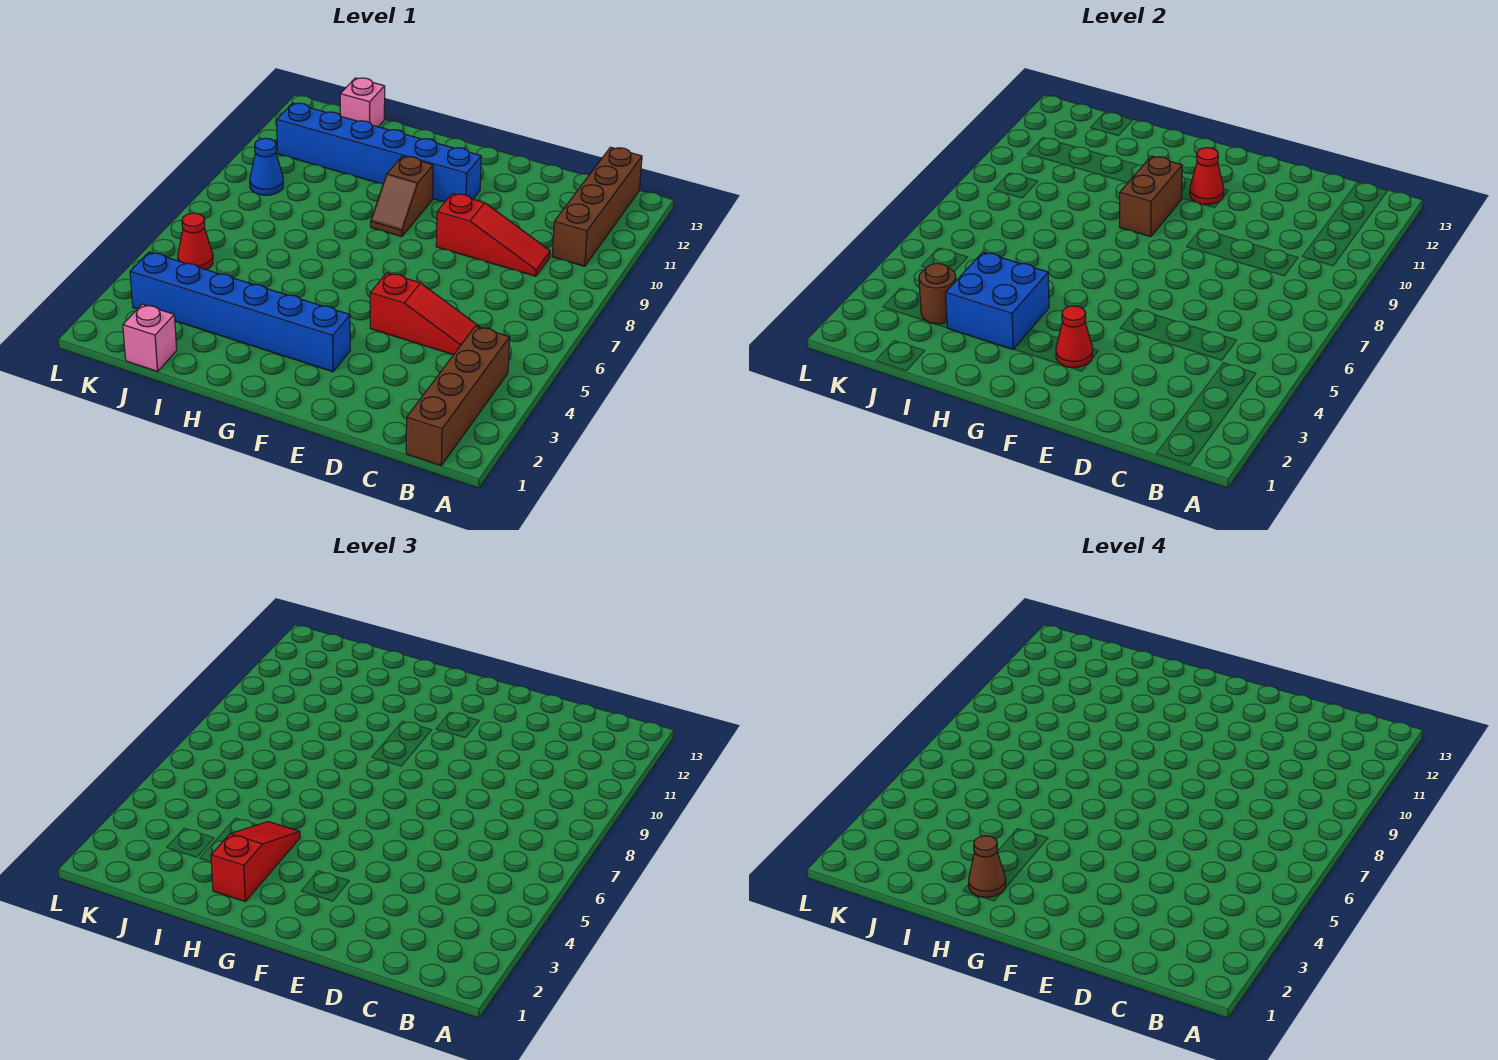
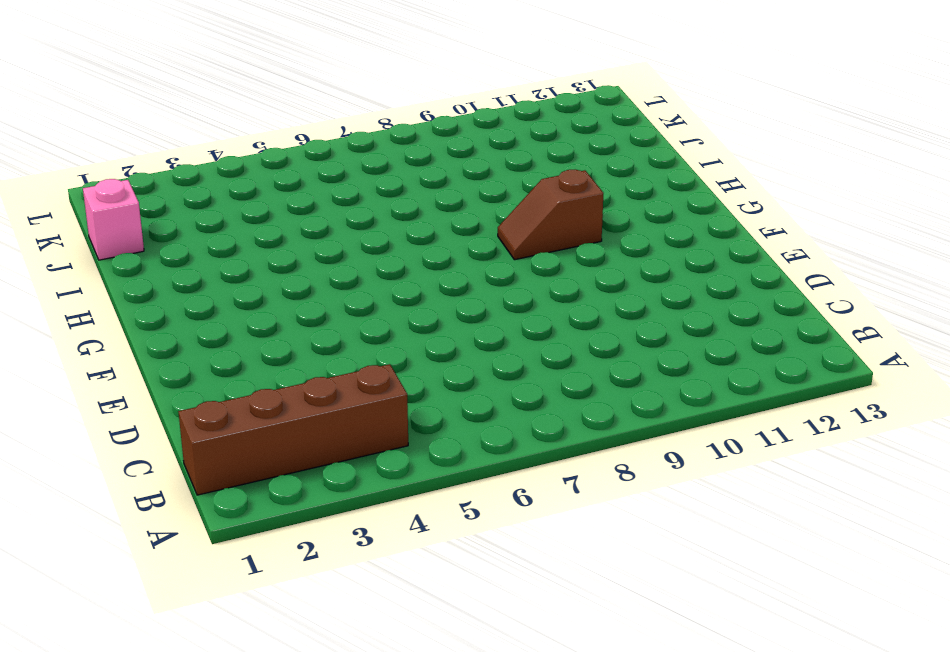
none -> brown brick B10:B13 level 1
none -> red slope C5:E5 level 1 top E
none -> red slope C9:E9 level 1 top E

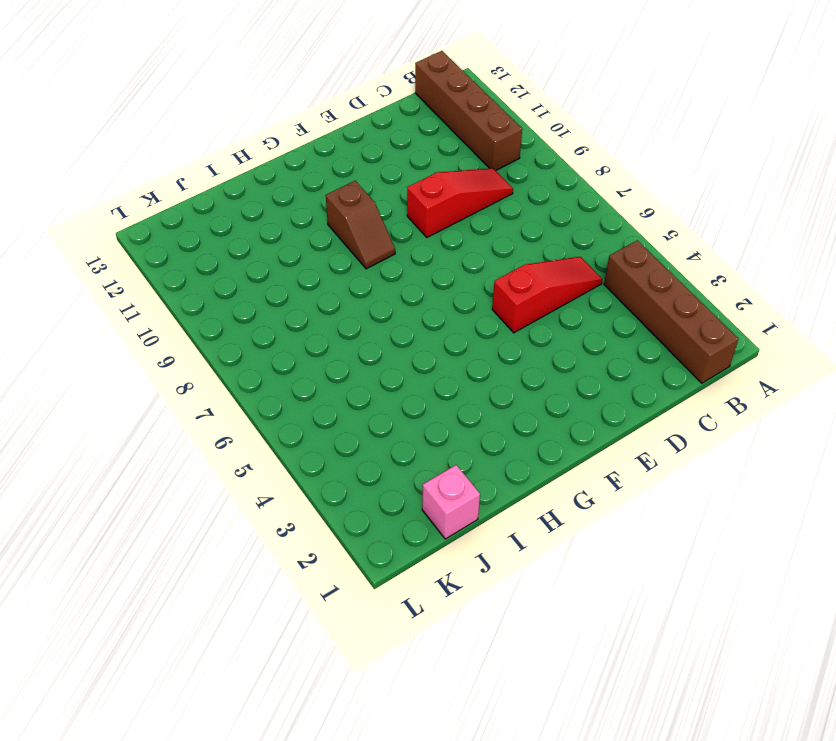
none -> blue brick F3:K3 level 1
none -> blue brick F11:K11 level 1
none -> pink brick J13 level 1

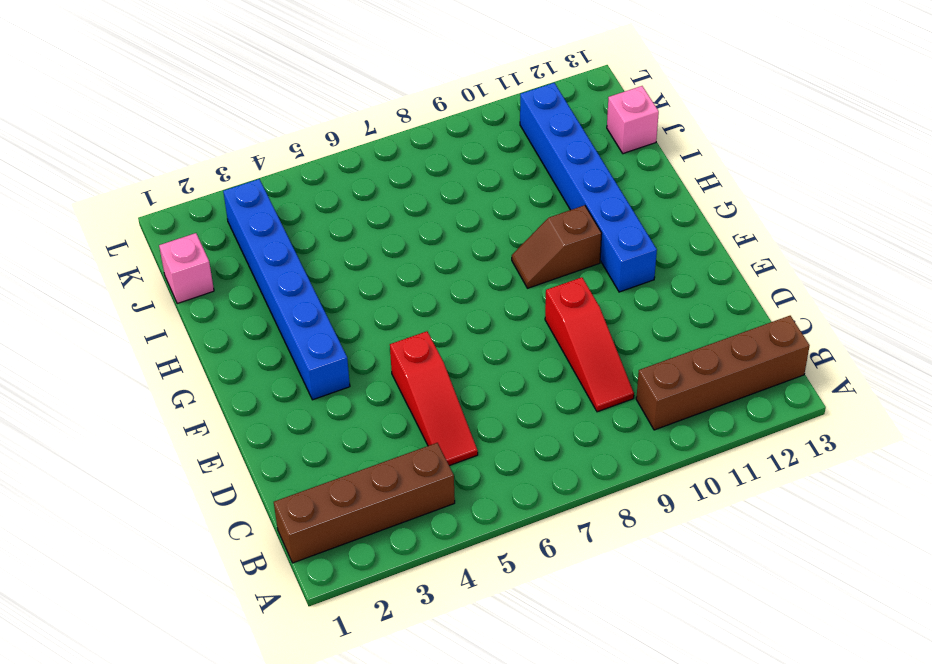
none -> red cone K5 level 1
none -> blue cone K9 level 1
none -> red cone F3 level 2

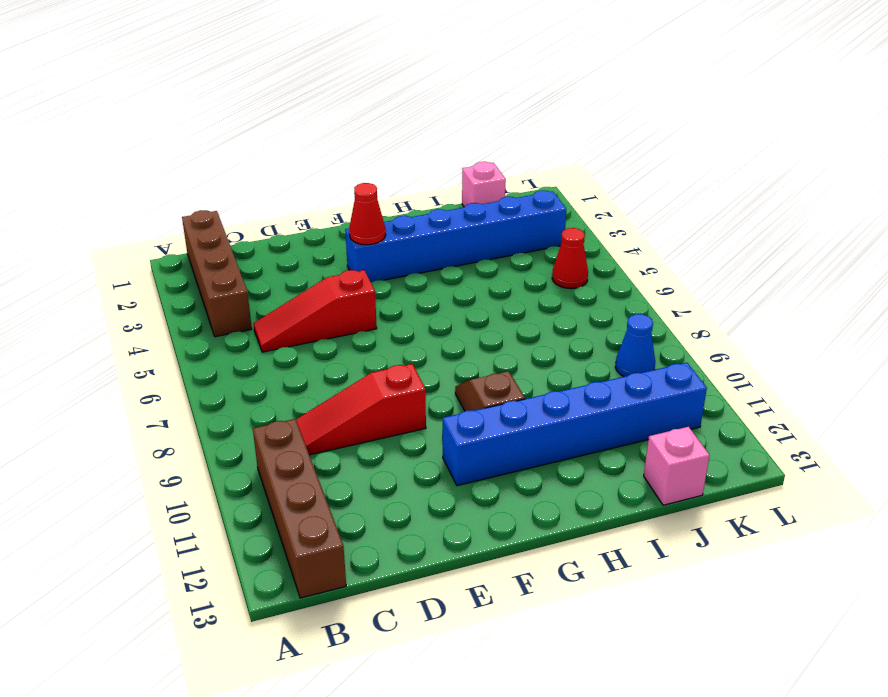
none -> red cone F11 level 2
none -> brown brick G9:G10 level 2
none -> blue brick H3:I4 level 2

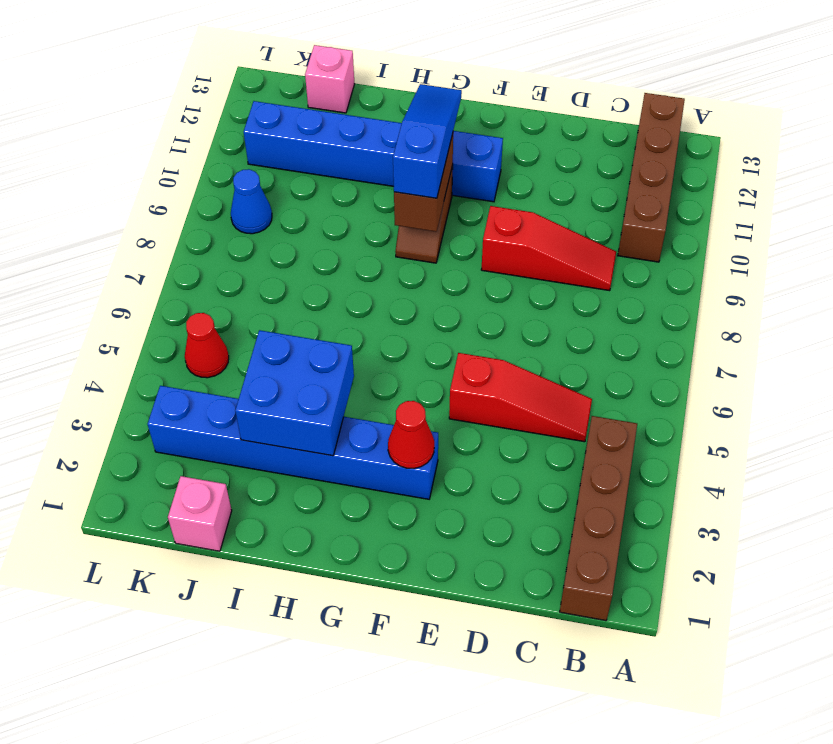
blue slope G9:G11 level 3 top 9 -> none
none -> red cone F11 level 2
none -> brown round brick J3 level 2
none -> red slope H2:H4 level 3 top 2

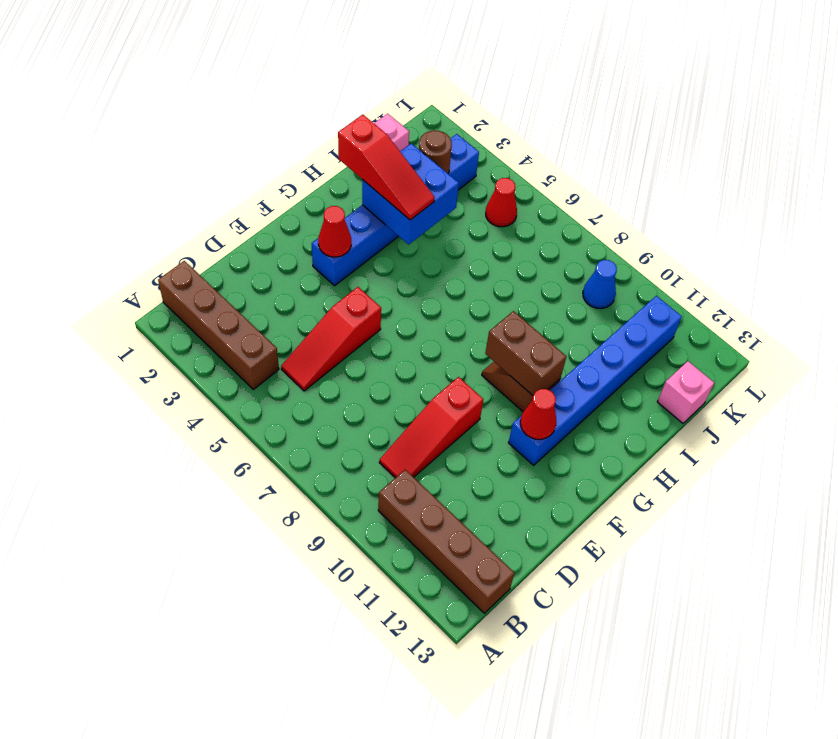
none -> brown cone H2 level 4

